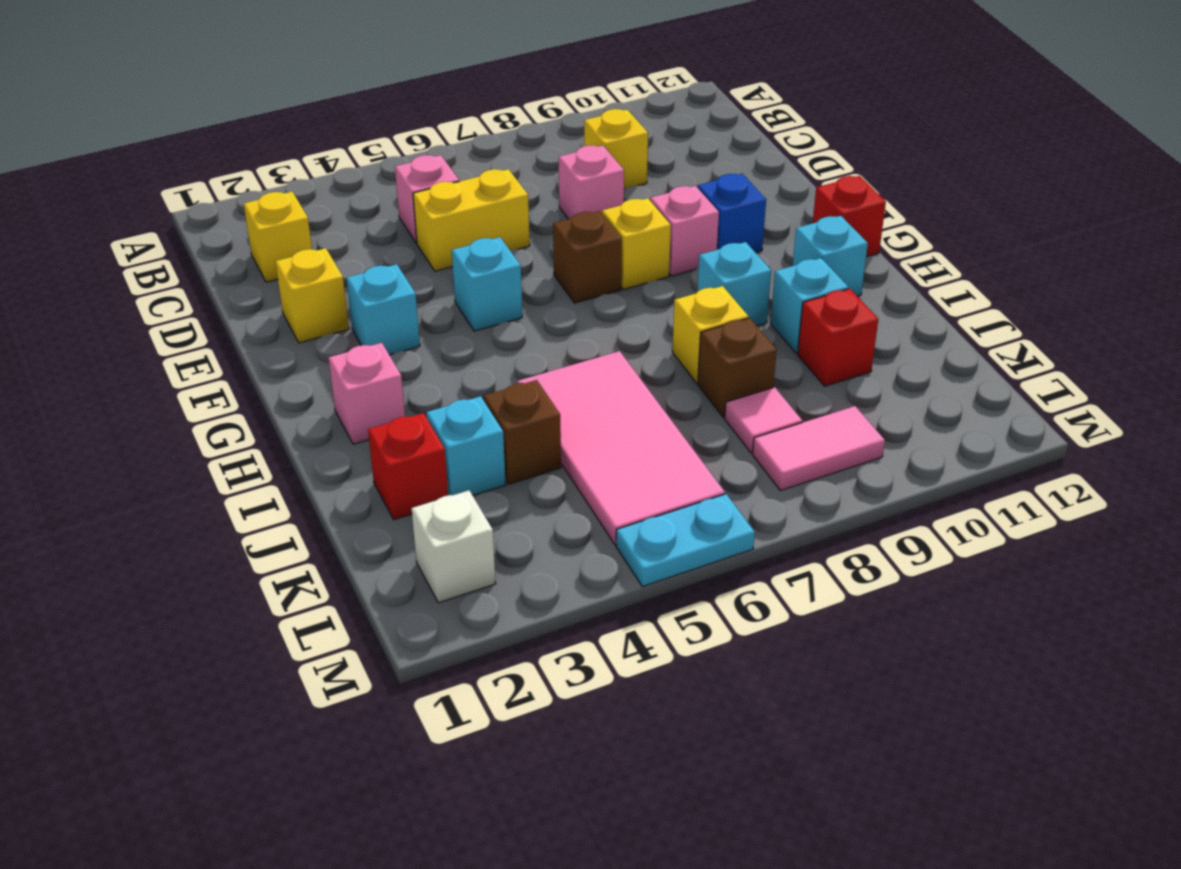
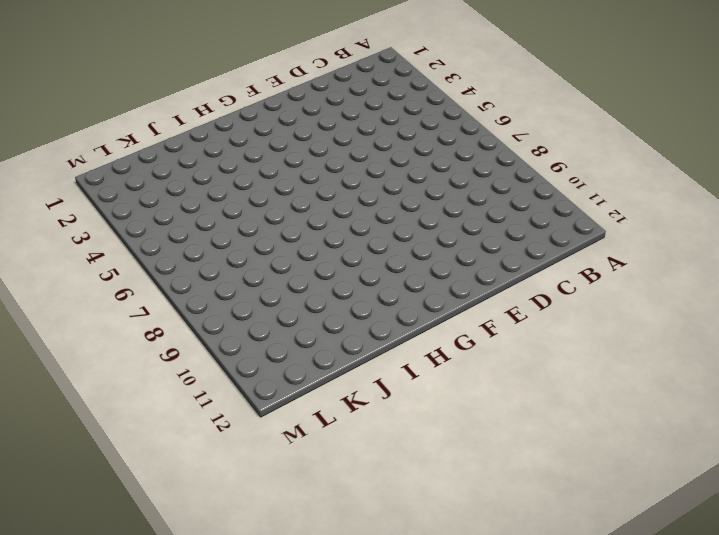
none -> yellow brick C2 level 1
none -> pink brick C5 level 1
none -> yellow brick C9 level 1

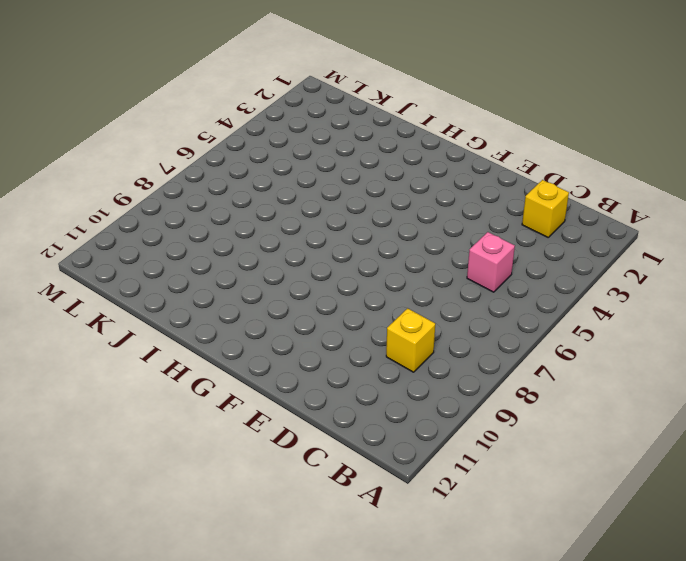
none -> yellow brick D5:D6 level 1
none -> pink brick D8 level 1
none -> yellow brick E2 level 1

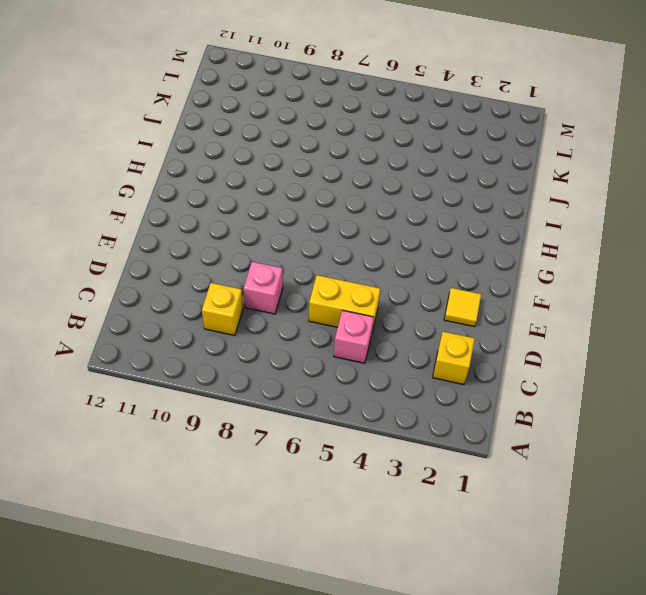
yellow tile E2 level 1 -> yellow brick E2 level 1
none -> cyan brick F3 level 1
none -> cyan brick F5 level 1
none -> brown brick F7 level 1

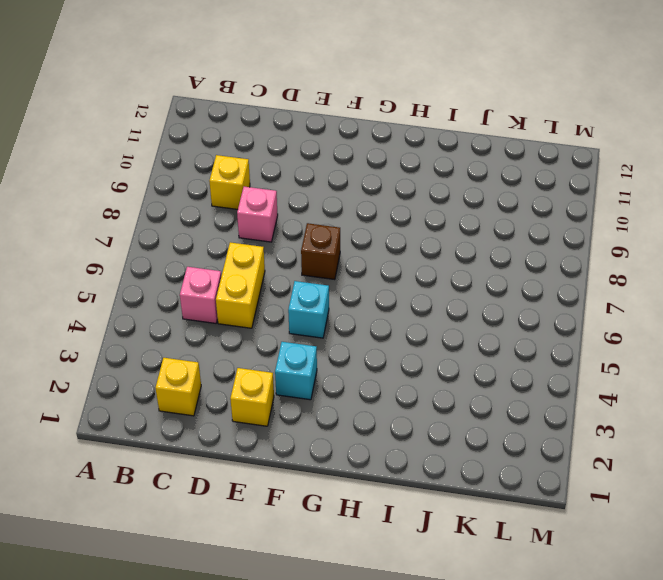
none -> yellow brick F8 level 1
none -> pink brick F9 level 1
none -> blue brick F10 level 1

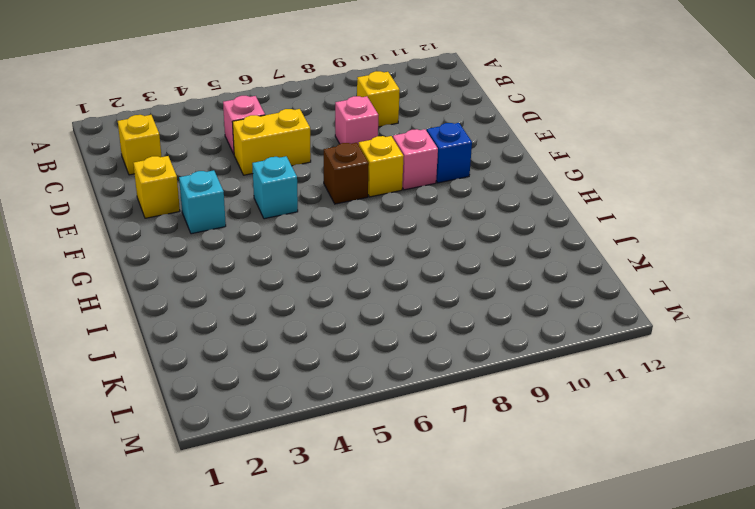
none -> red brick G12 level 1
none -> pink brick H2 level 1
none -> cyan brick H9 level 1

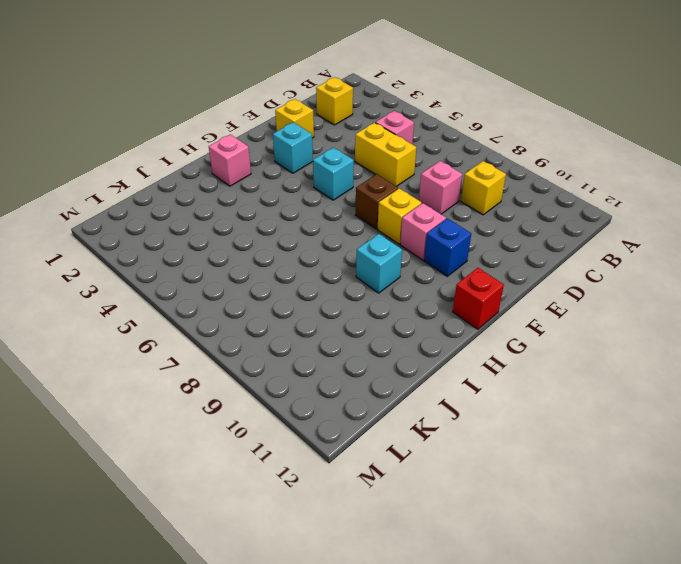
none -> cyan brick H11 level 1
none -> pink tile I5:L6 level 1
none -> yellow brick I8 level 1

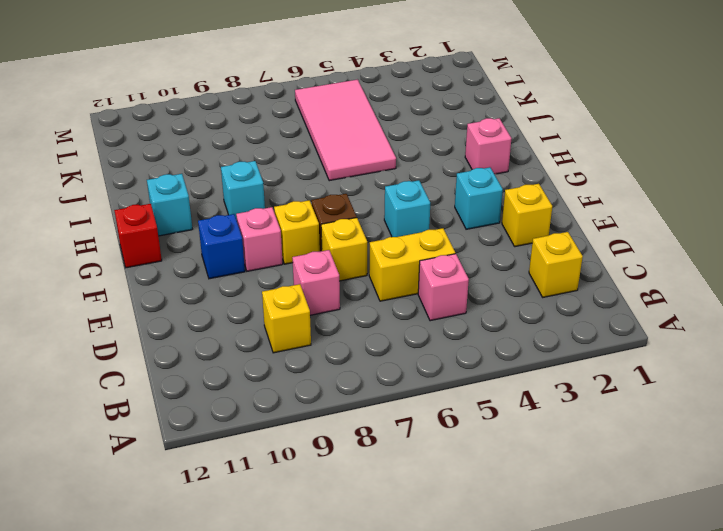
yellow brick E7 level 1 -> yellow brick I8 level 1
none -> cyan brick I10 level 1
none -> red brick J2 level 1
none -> cyan brick J3 level 1

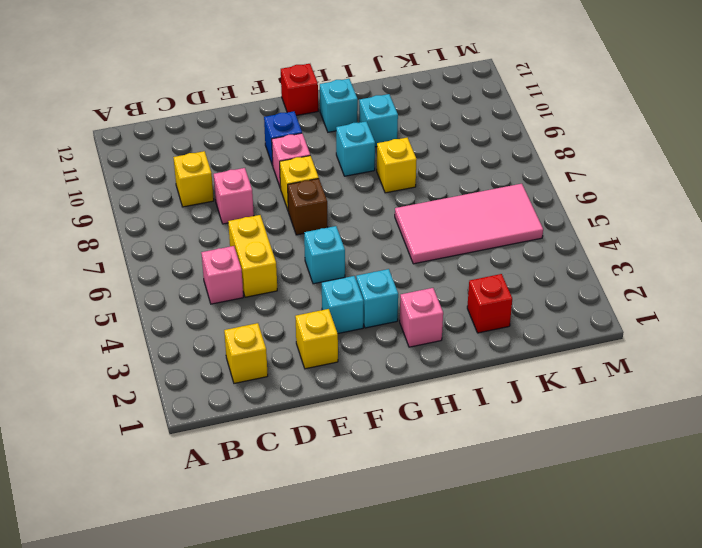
cyan brick G3 level 1 -> cyan brick J3 level 1
none -> brown brick J4 level 1
none -> brown brick J8 level 1
none -> red brick J10 level 1

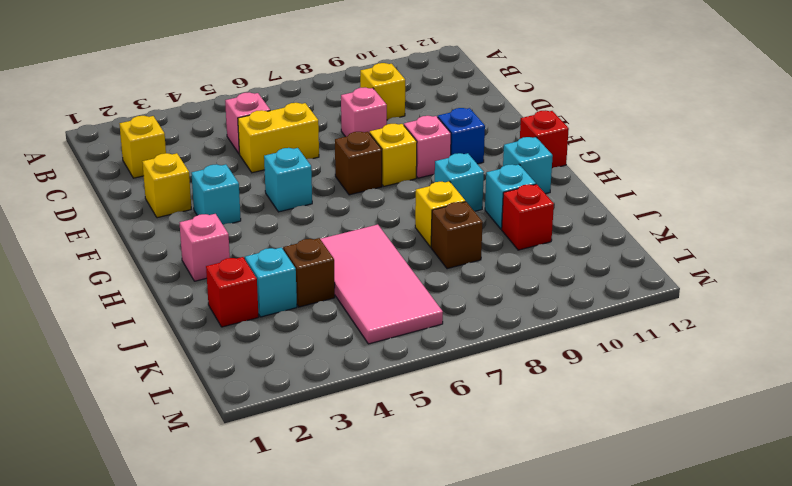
none -> pink tile K8 level 1
none -> white brick L2 level 1
none -> pink tile L8:L9 level 1

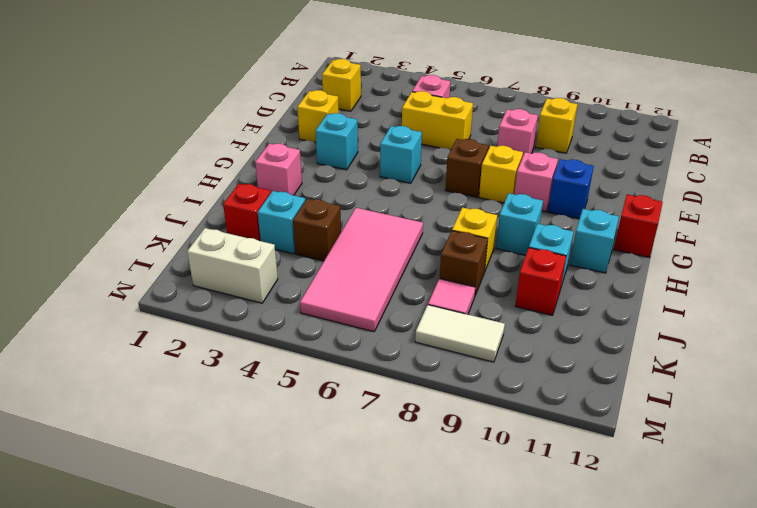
white brick L2:L3 level 1 -> white brick L2 level 1
white tile L8:L9 level 1 -> pink tile L8:L9 level 1
none -> cyan plate M5:M6 level 1

